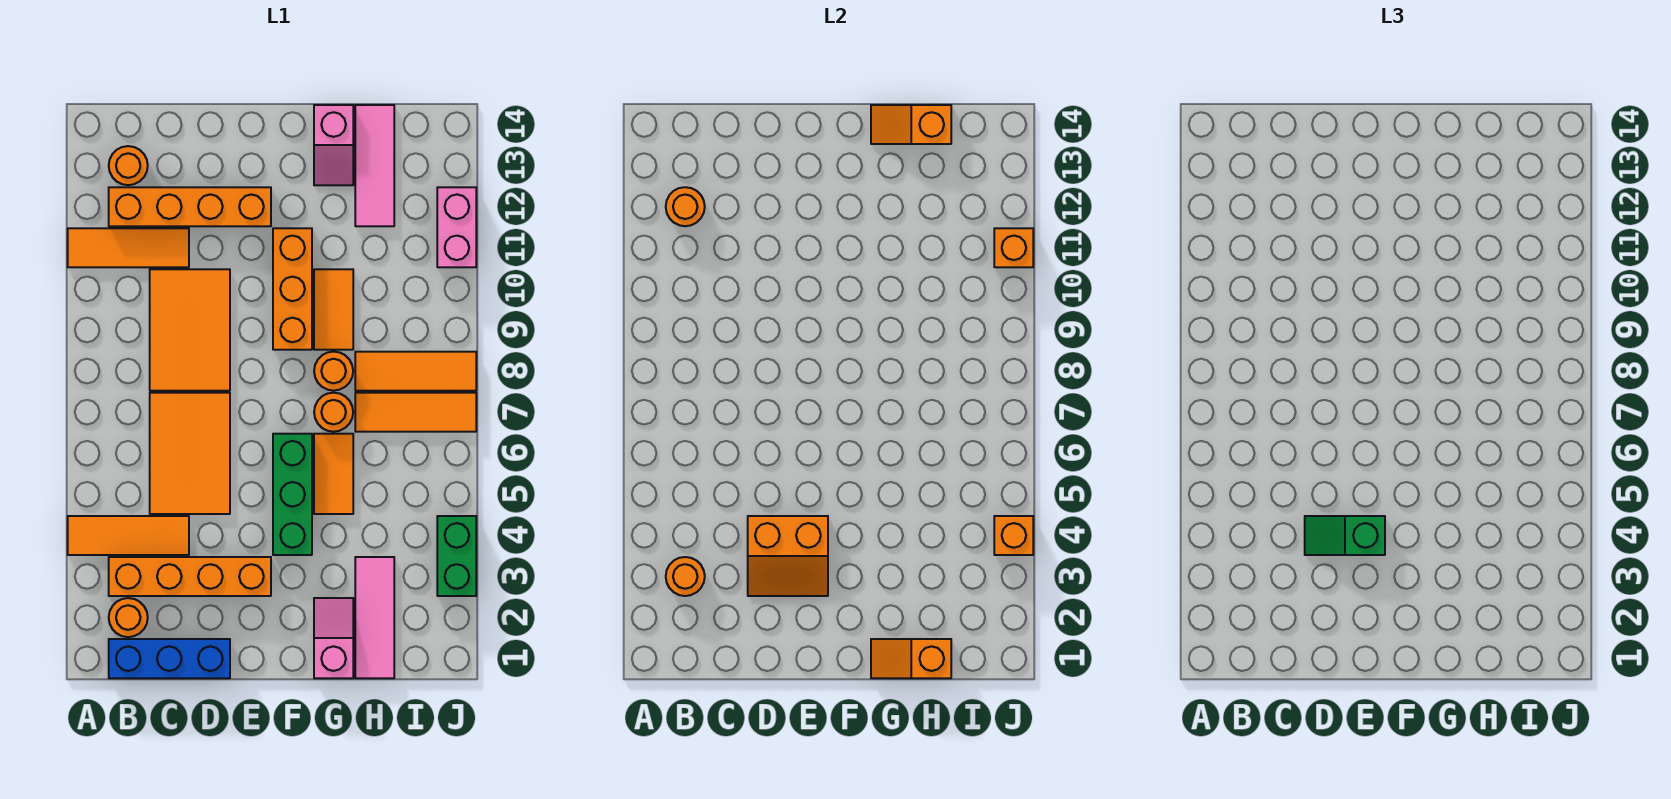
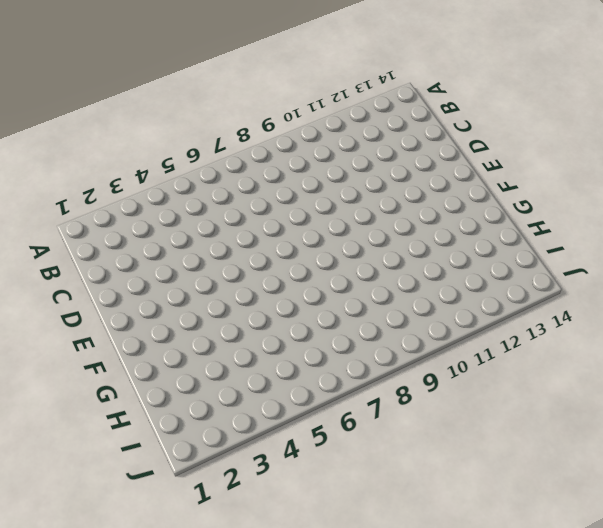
none -> orange tile A4:C4 level 1
none -> orange tile A11:C11 level 1
none -> blue brick B1:D1 level 1
none -> orange round brick B2 level 1

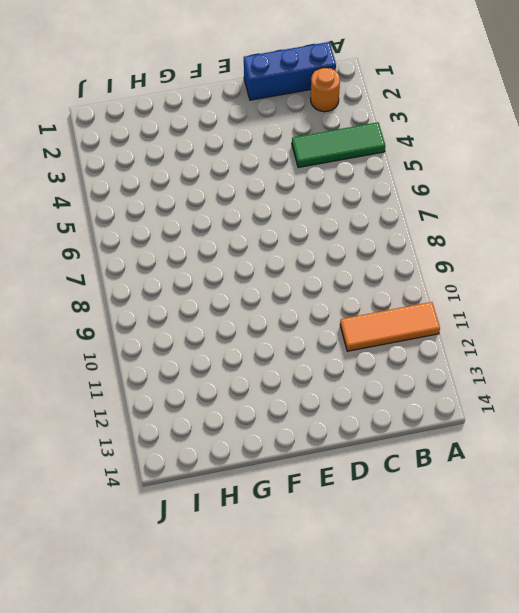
green tile A4:C4 level 1 -> orange tile A4:C4 level 1
none -> orange brick B3:E3 level 1
none -> orange brick B12:E12 level 1
none -> orange round brick B13 level 1
none -> orange tile C5:D7 level 1

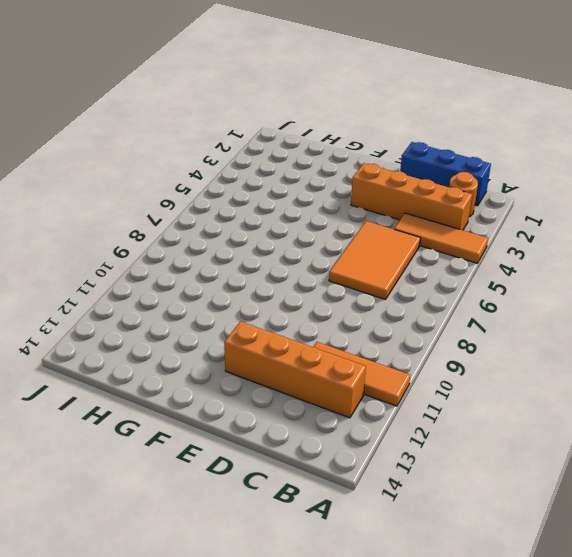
none -> orange round brick B13 level 1
none -> orange tile C8:D10 level 1
none -> green brick F4:F6 level 1
none -> orange brick F9:F11 level 1

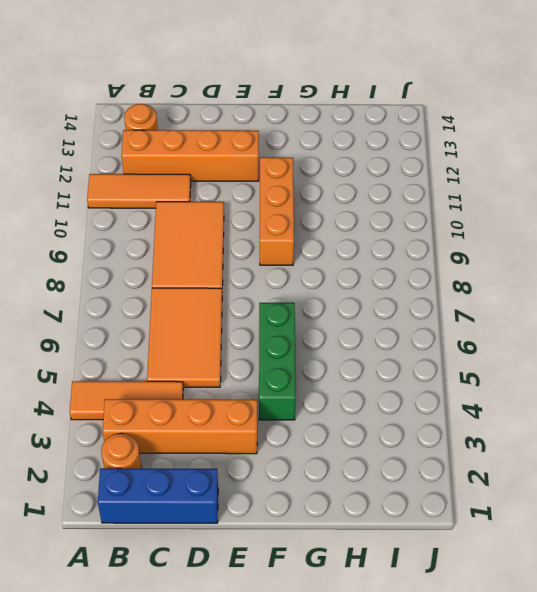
none -> pink slope G1:G2 level 1 top 1
none -> orange tile G5:G6 level 1
none -> orange round brick G7 level 1
none -> orange round brick G8 level 1

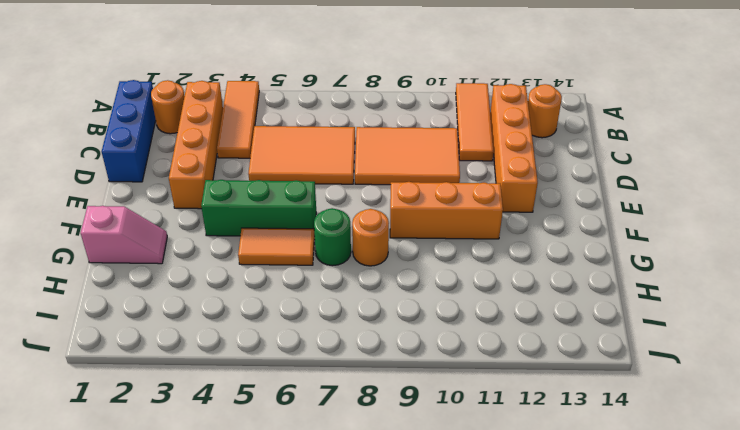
green round brick G7 level 1 -> orange round brick G7 level 1
none -> orange tile G9:G10 level 1
none -> pink slope G13:G14 level 1 top 14
none -> pink tile H1:H3 level 1
none -> orange tile H7:J7 level 1

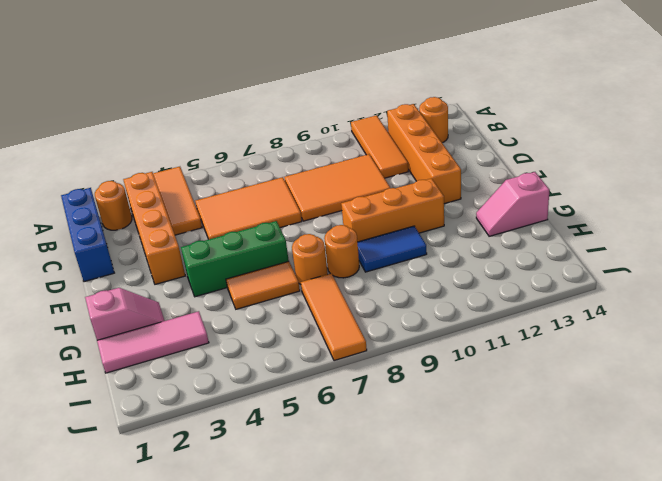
blue tile G9:G10 level 1 -> orange tile G9:G10 level 1
none -> orange tile H8:J8 level 1
none -> pink tile H12:H14 level 1
none -> green brick J3:J4 level 1
none -> pink brick J11:J12 level 1

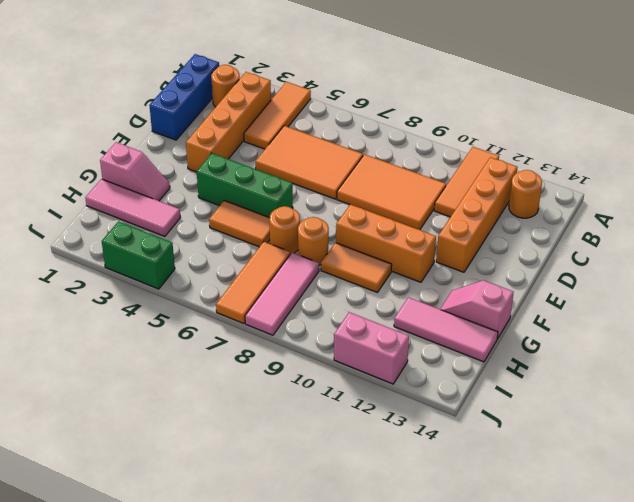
pink tile H8:J8 level 1 -> orange tile H8:J8 level 1
none -> orange round brick B3 level 2
none -> orange round brick B12 level 2
none -> orange slope D3:E4 level 2 top 4
none -> orange slope G1:H1 level 2 top H

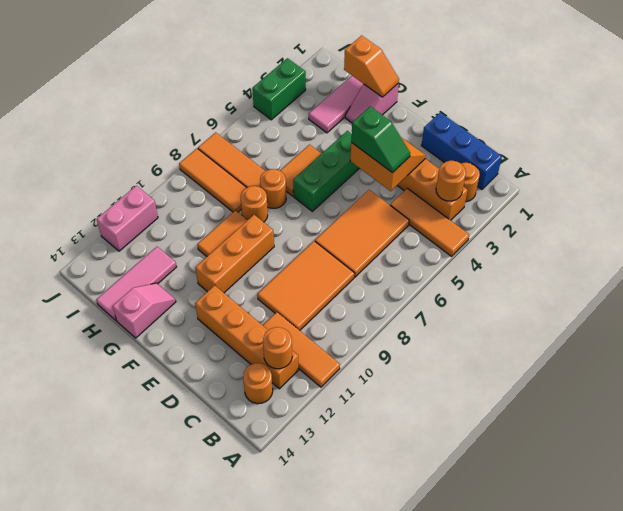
none -> orange slope G14:H14 level 2 top H
none -> orange brick J4 level 2
none -> orange brick J11 level 2

